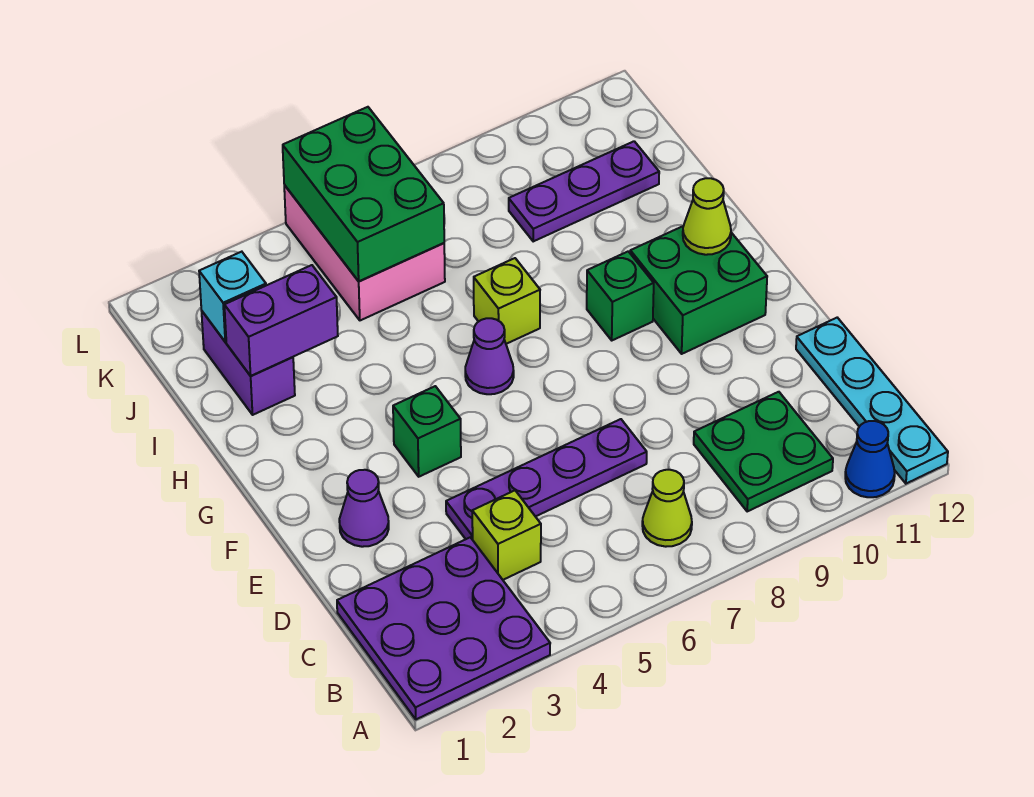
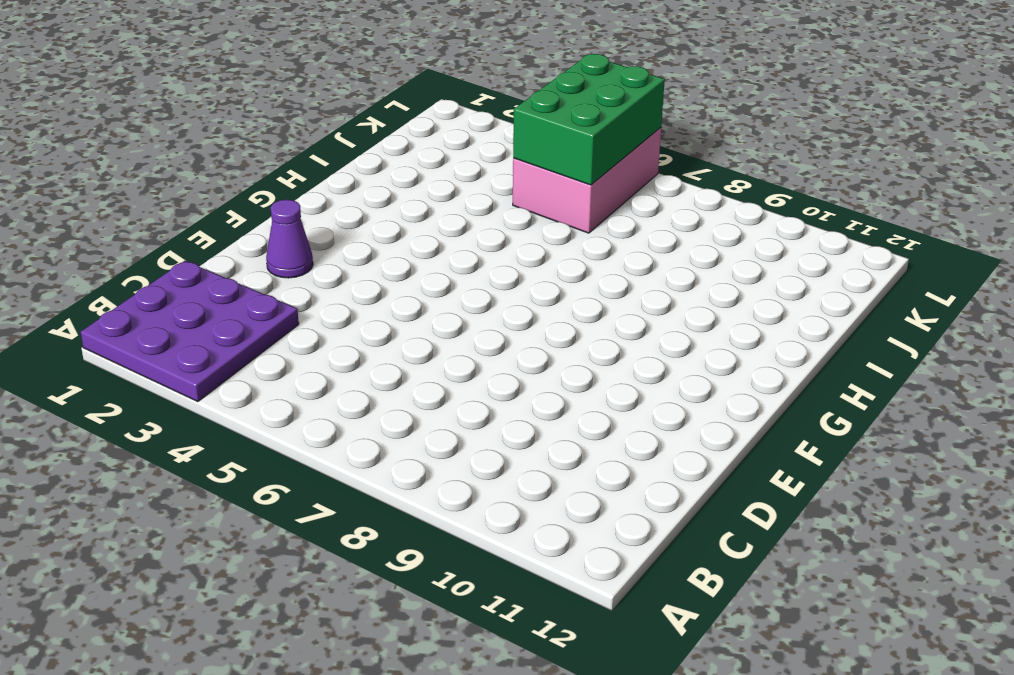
none -> blue cone A11 level 1
none -> cyan plate A12:D12 level 1
none -> lime cone B7 level 1

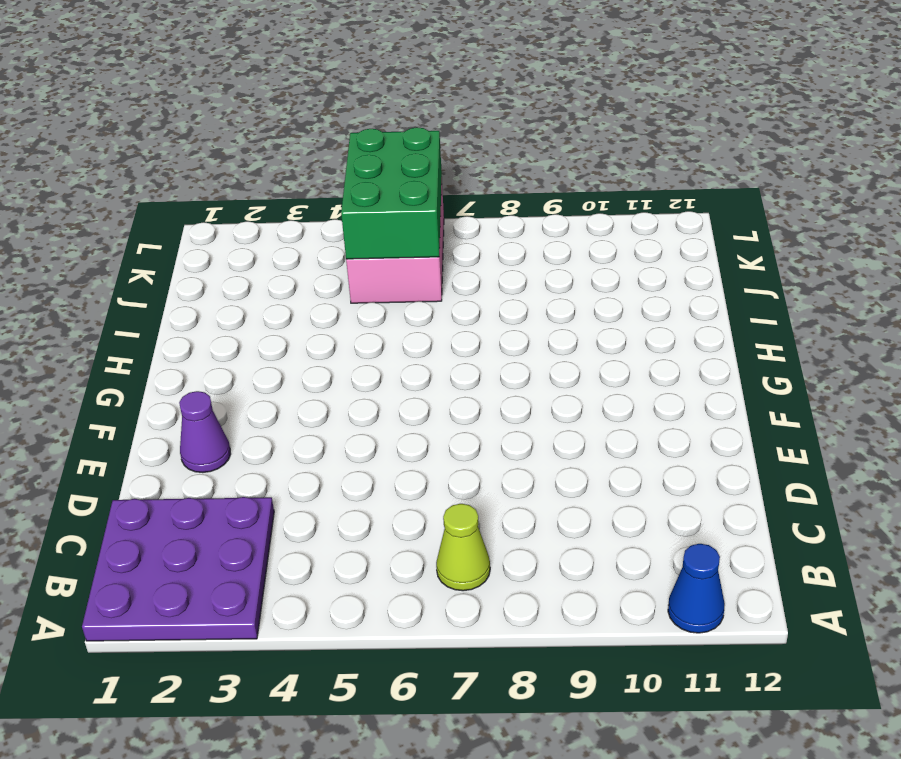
none -> cyan plate A12:D12 level 1
none -> green plate B9:C10 level 1
none -> lime brick C4 level 1

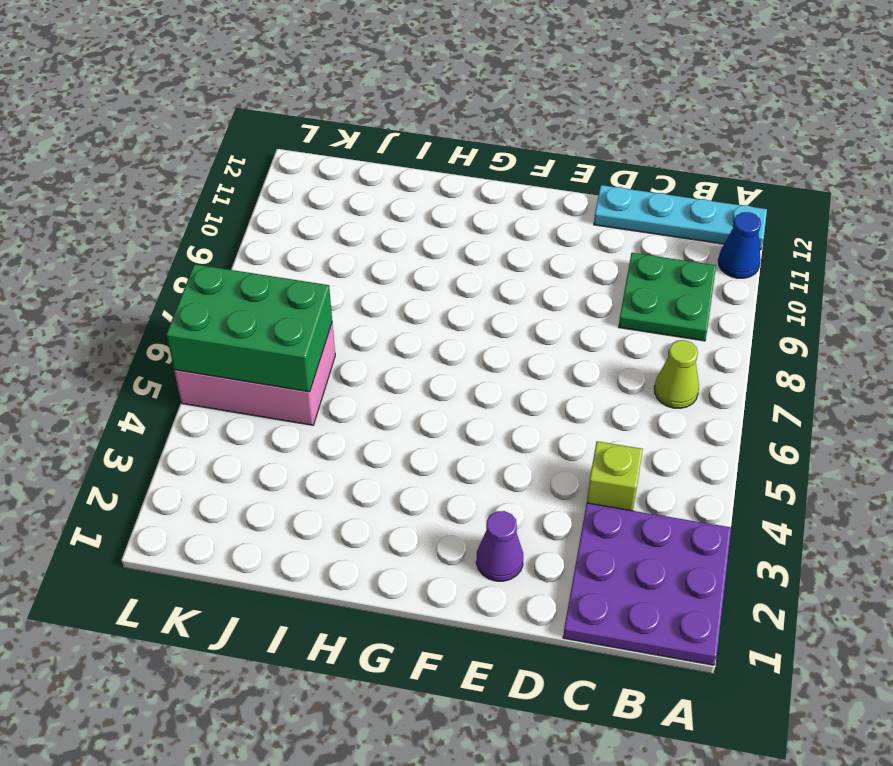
none -> purple plate D4:D7 level 1
none -> green brick F4 level 1
none -> green brick F10:G11 level 1

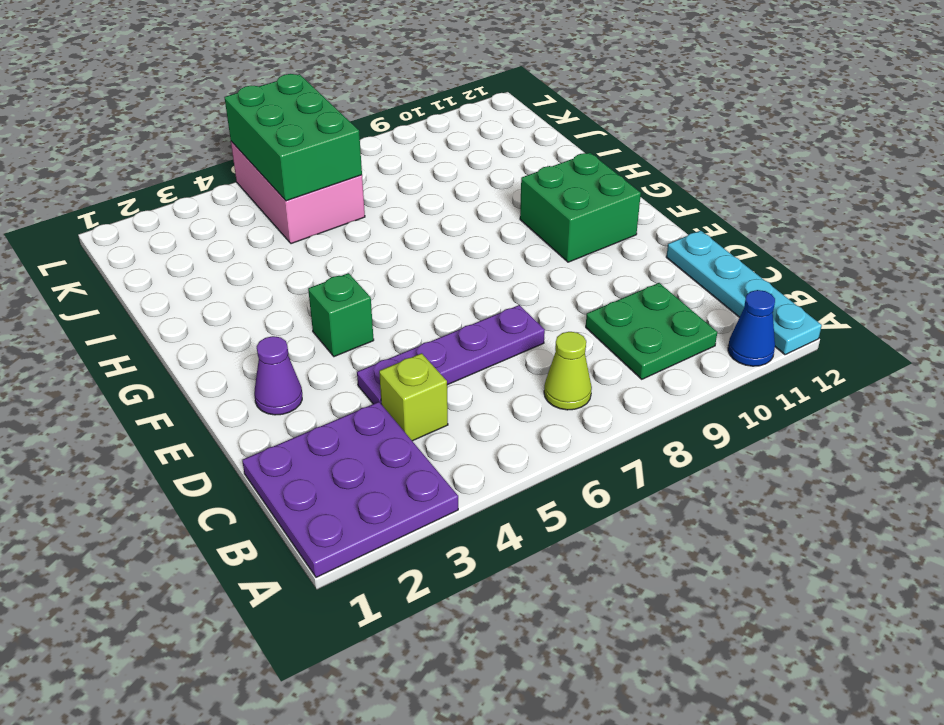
none -> purple cone G6 level 1
none -> green brick G9 level 1
none -> lime brick H7 level 1

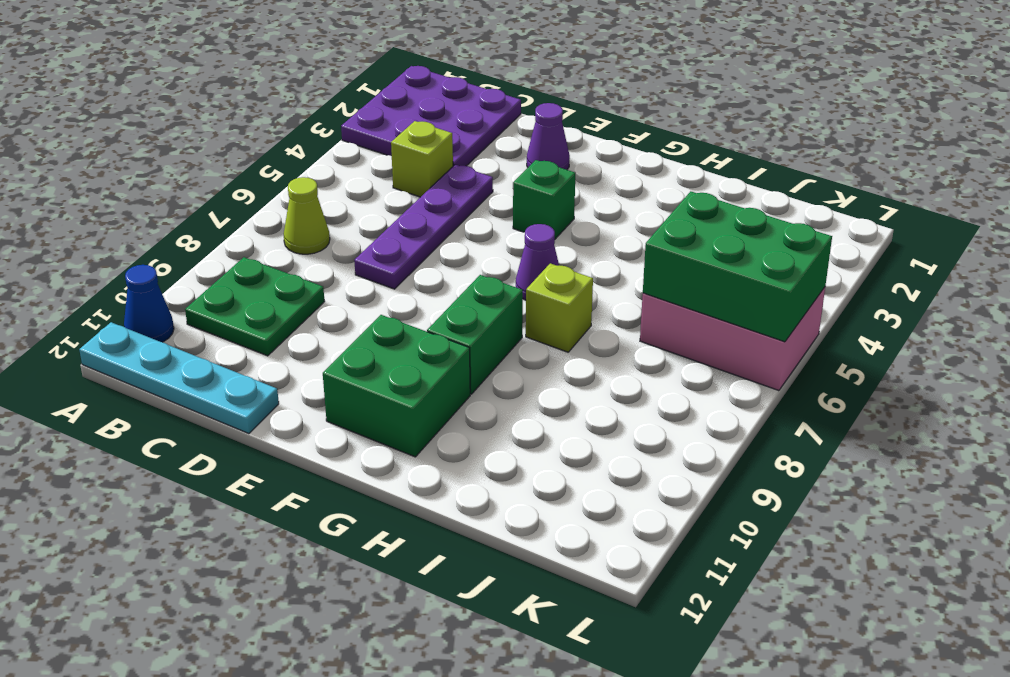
green brick G8:G9 level 1 -> green brick G9 level 1
none -> purple brick I2:J2 level 1
none -> purple plate J9:J11 level 1
none -> lime cone G11 level 2

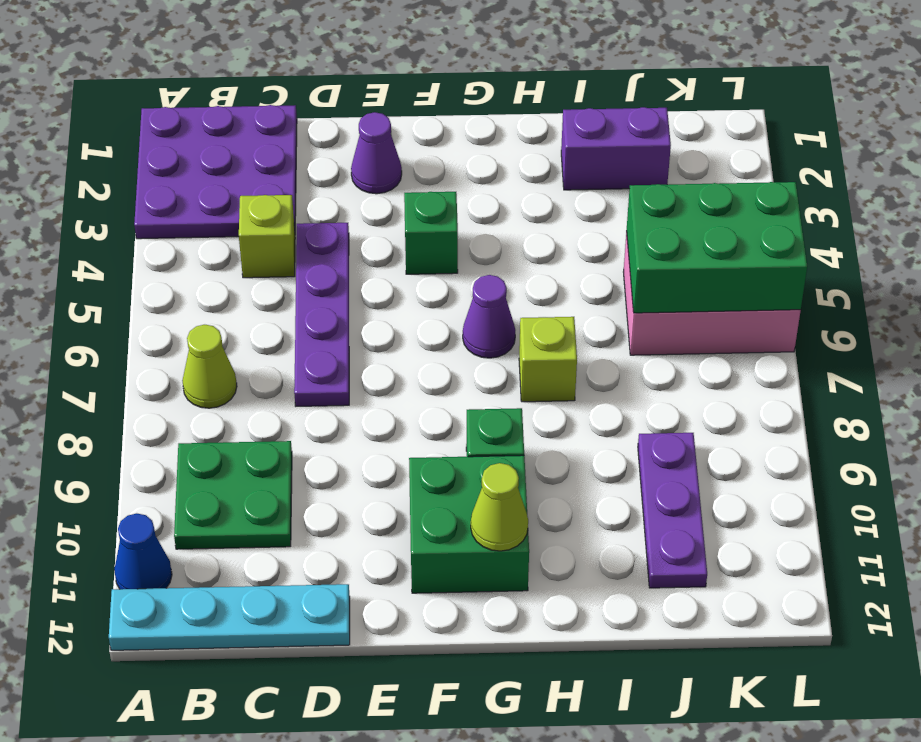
none -> purple brick I2:I3 level 2
none -> cyan brick J2 level 2

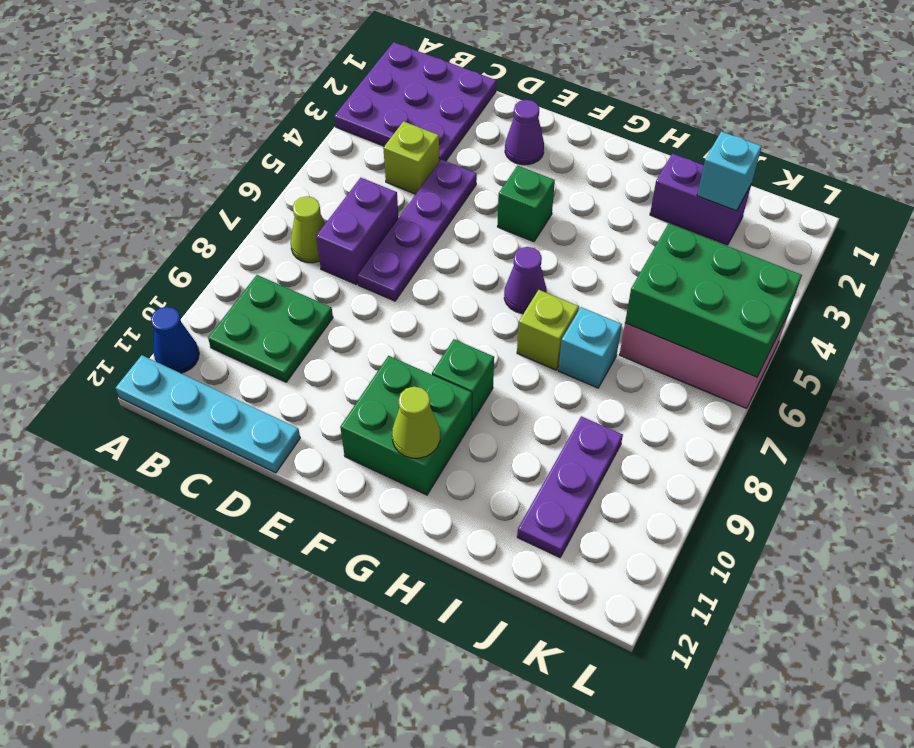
purple brick C6:C7 level 1 -> purple brick I2:I3 level 2
cyan brick I7 level 1 -> none

